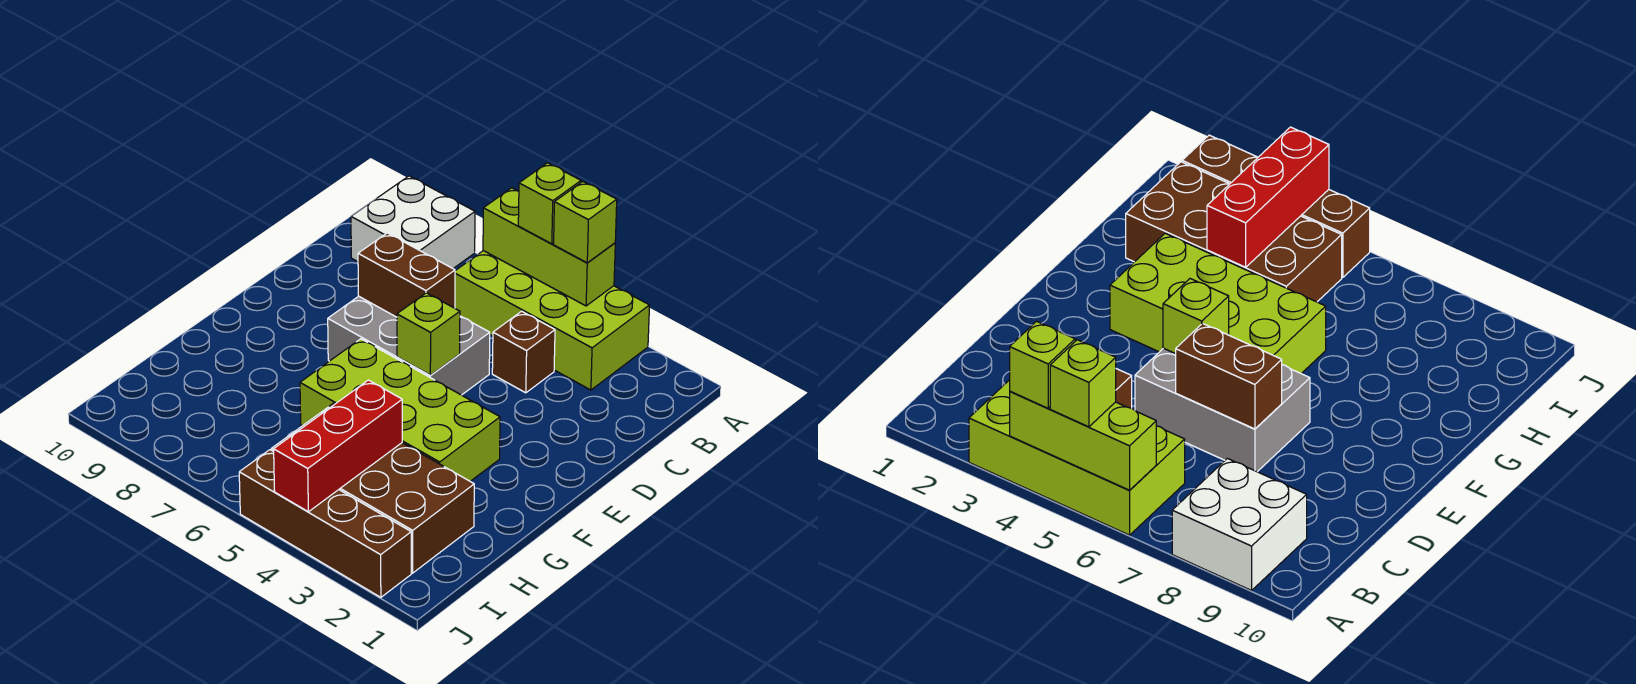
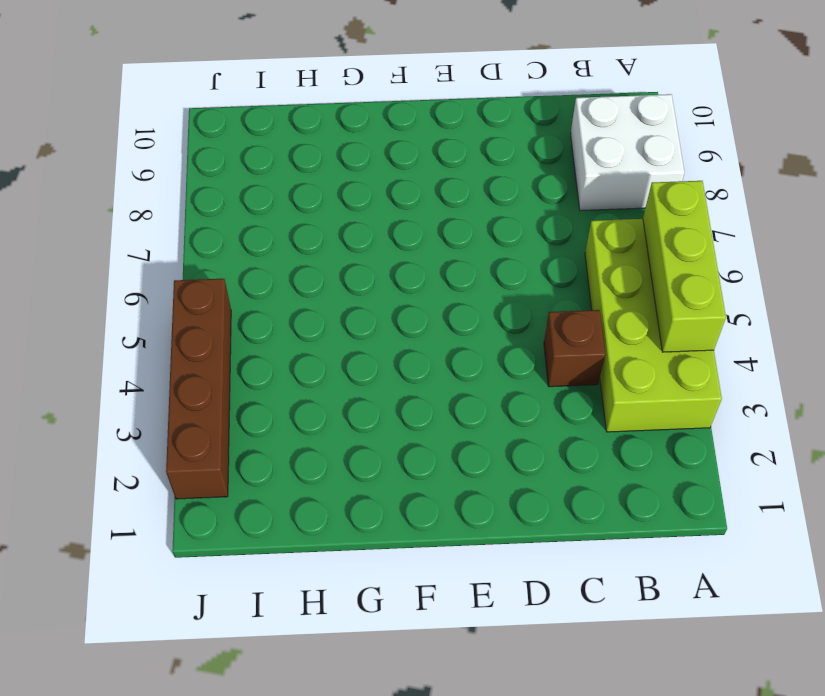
none -> grey brick D5:E7 level 1
none -> lime brick F3:G6 level 1
none -> brown brick H2:I5 level 1

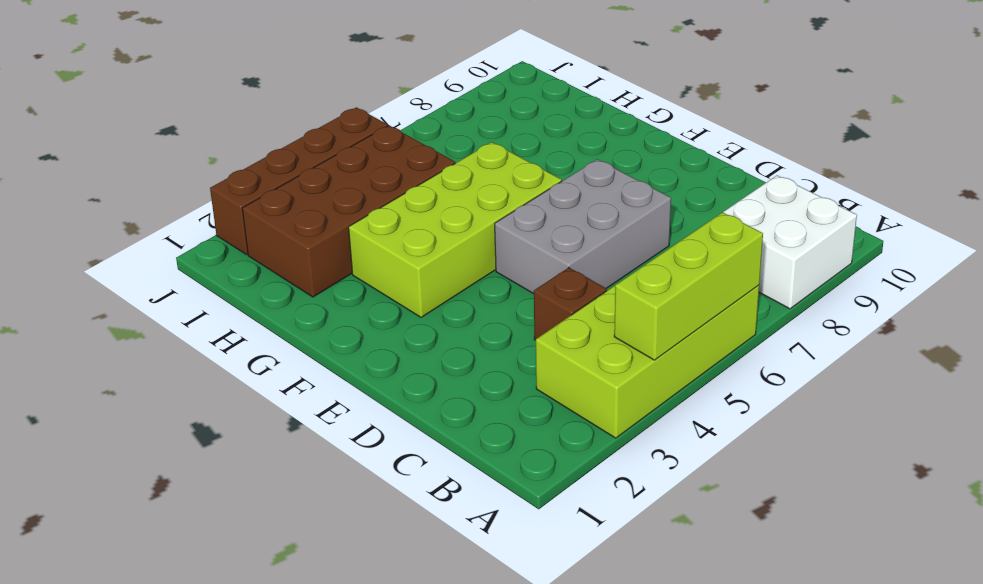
none -> brown brick D6:D7 level 2
none -> lime brick E5 level 2
none -> red brick H4:J4 level 2

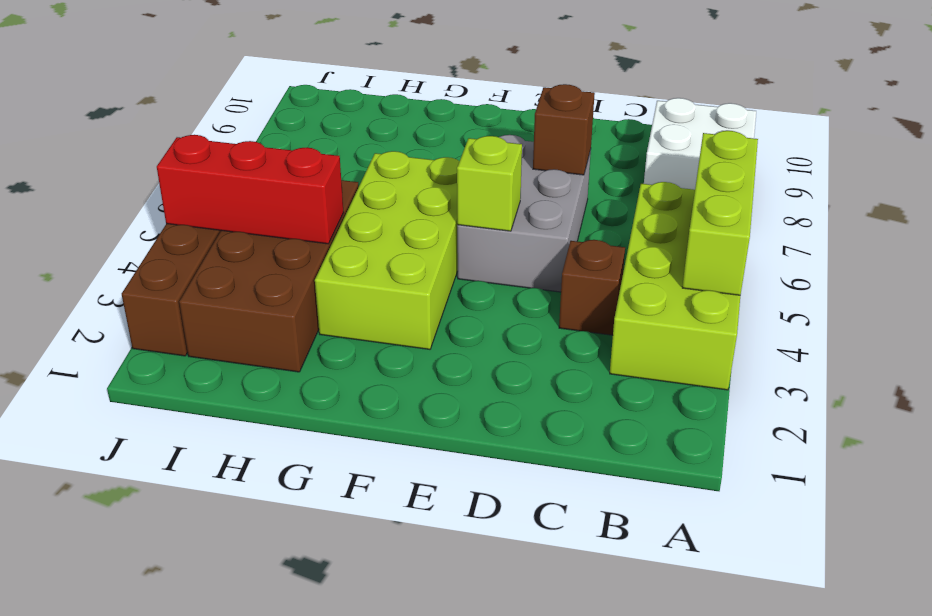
brown brick D7 level 2 -> brown brick D6:D7 level 2
none -> lime brick A4 level 3
none -> lime brick A5 level 3

